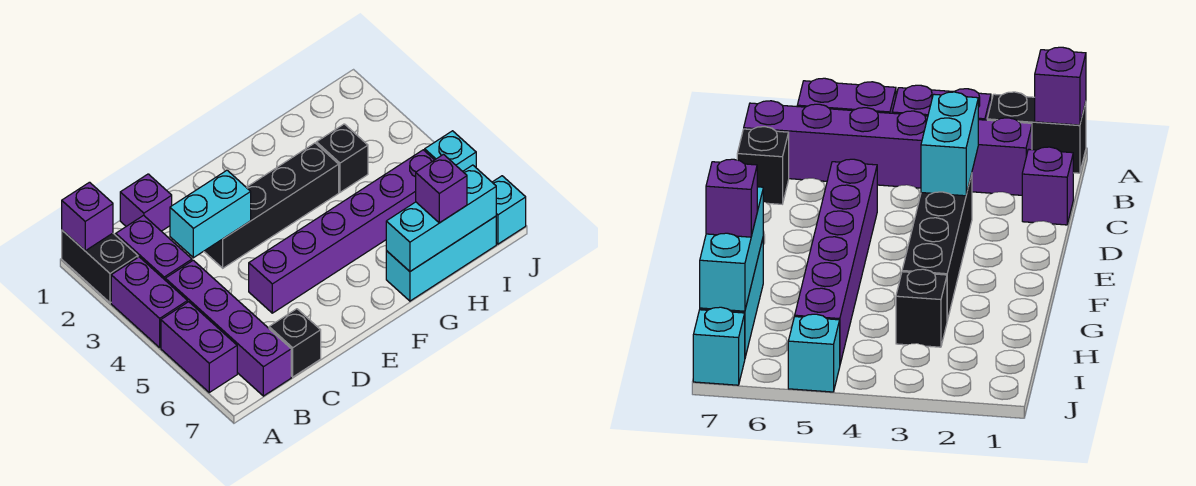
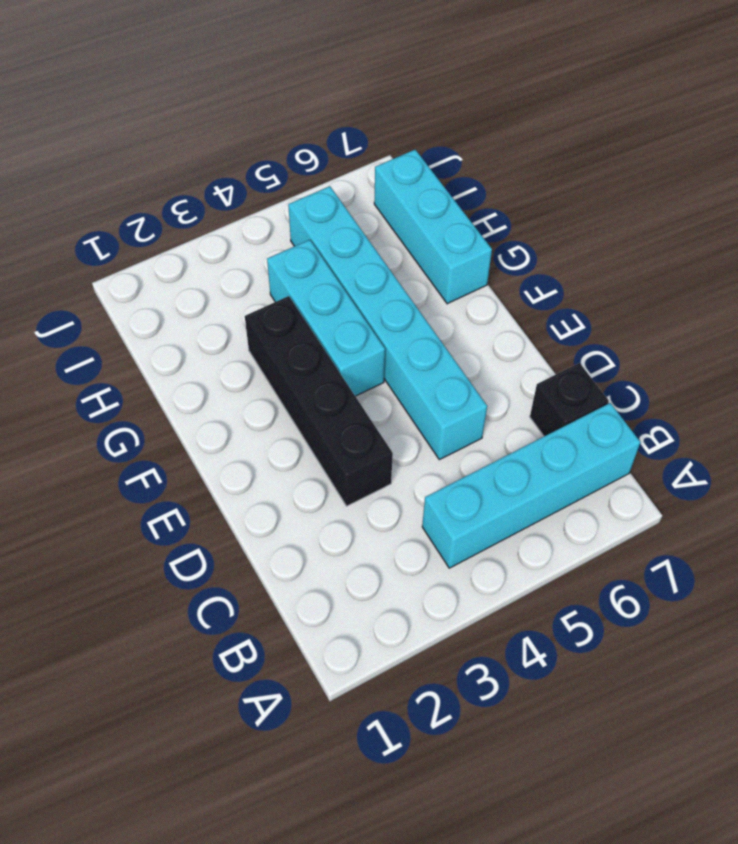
cyan brick B4:B7 level 1 -> purple brick B4:B7 level 1
cyan brick D5:I5 level 1 -> purple brick D5:I5 level 1
cyan brick F4:H4 level 1 -> cyan brick G7:I7 level 2
none -> black brick A1:A2 level 1
none -> purple brick A3:A4 level 1
none -> purple brick A5:A6 level 1

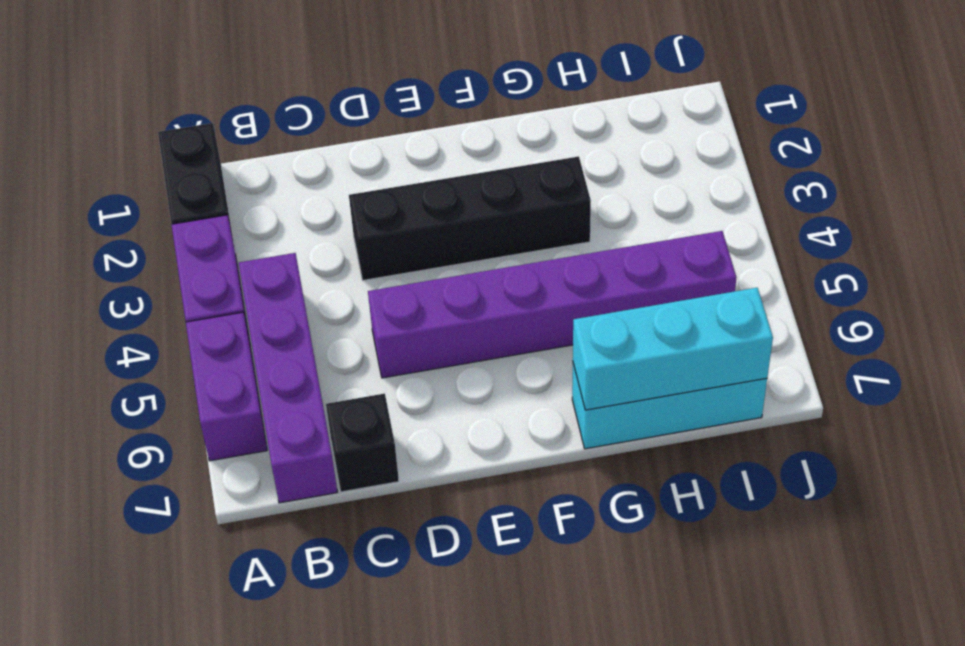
none -> purple brick B2:B3 level 1
none -> purple brick C1 level 1
none -> black brick H3 level 1

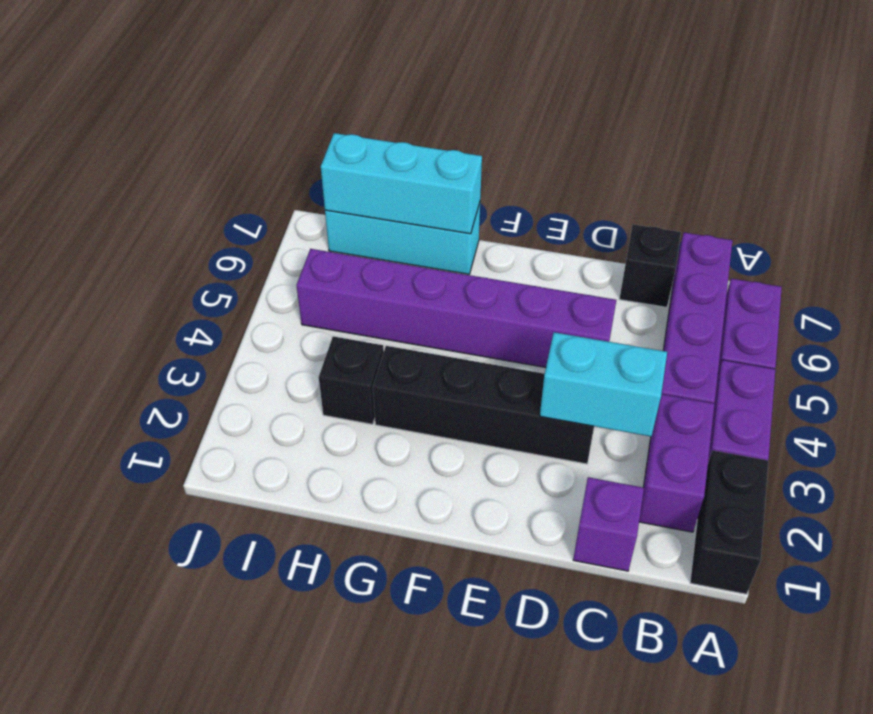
none -> cyan brick J5 level 1
none -> cyan brick J7 level 1
none -> purple brick A1 level 2

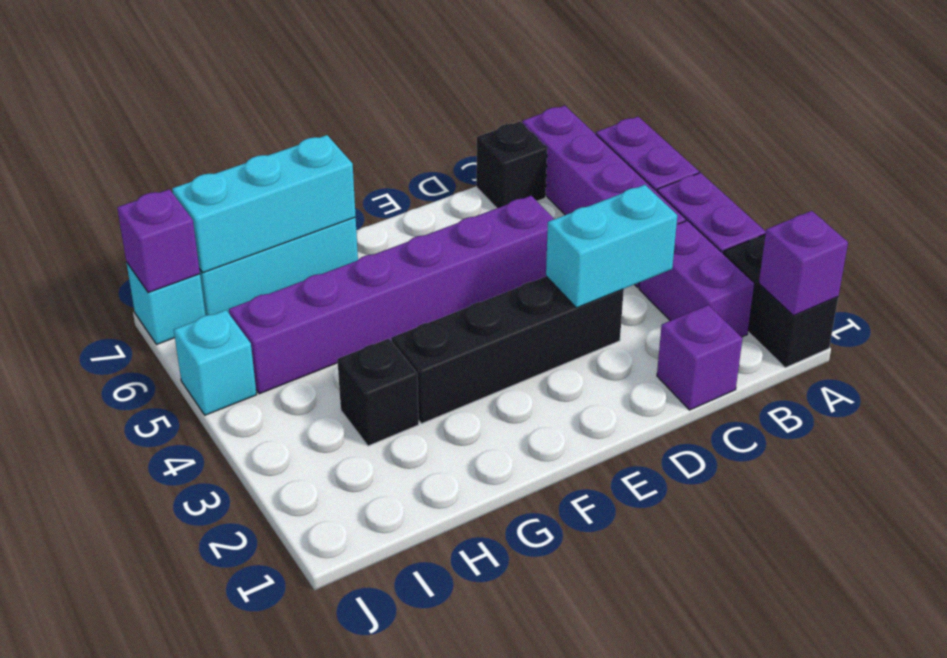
purple brick J7 level 2 -> purple brick H7 level 3

